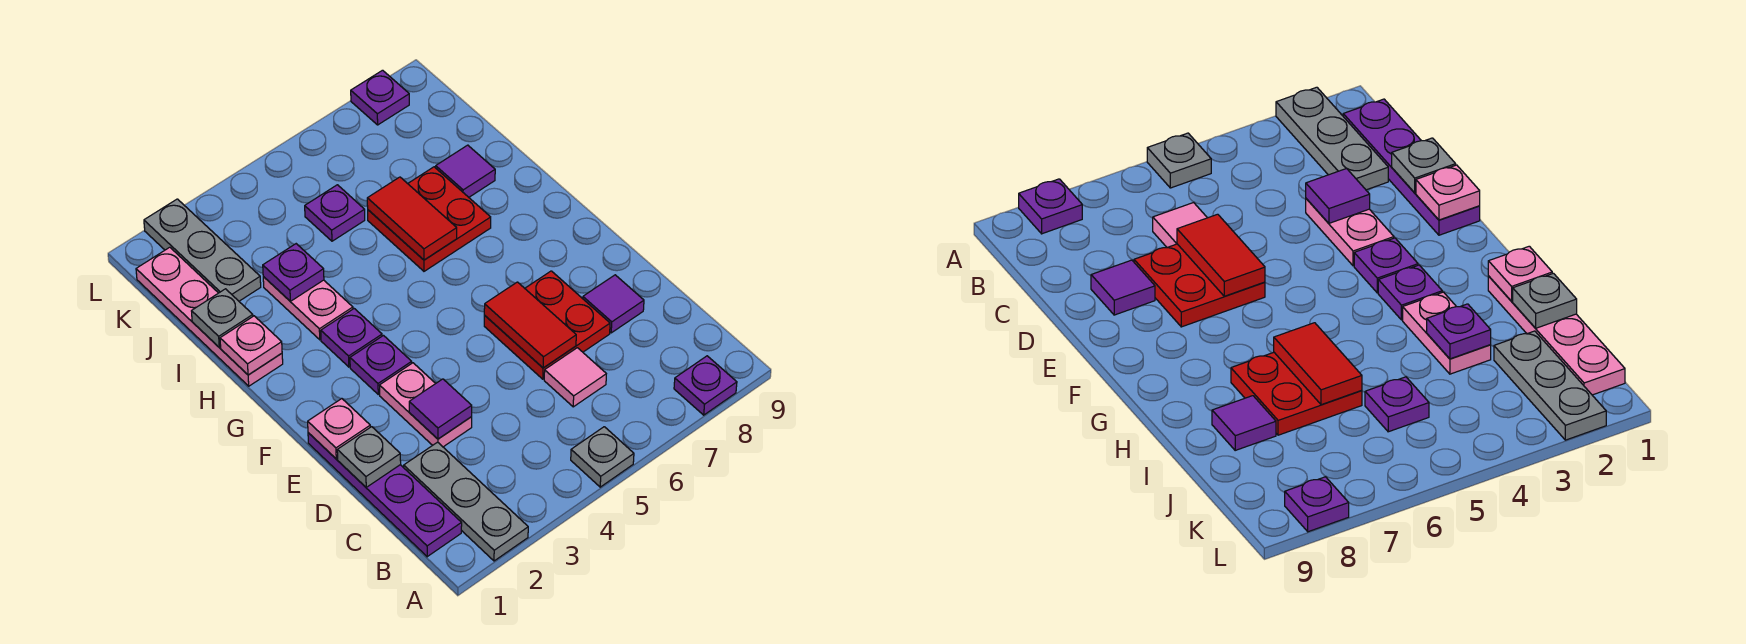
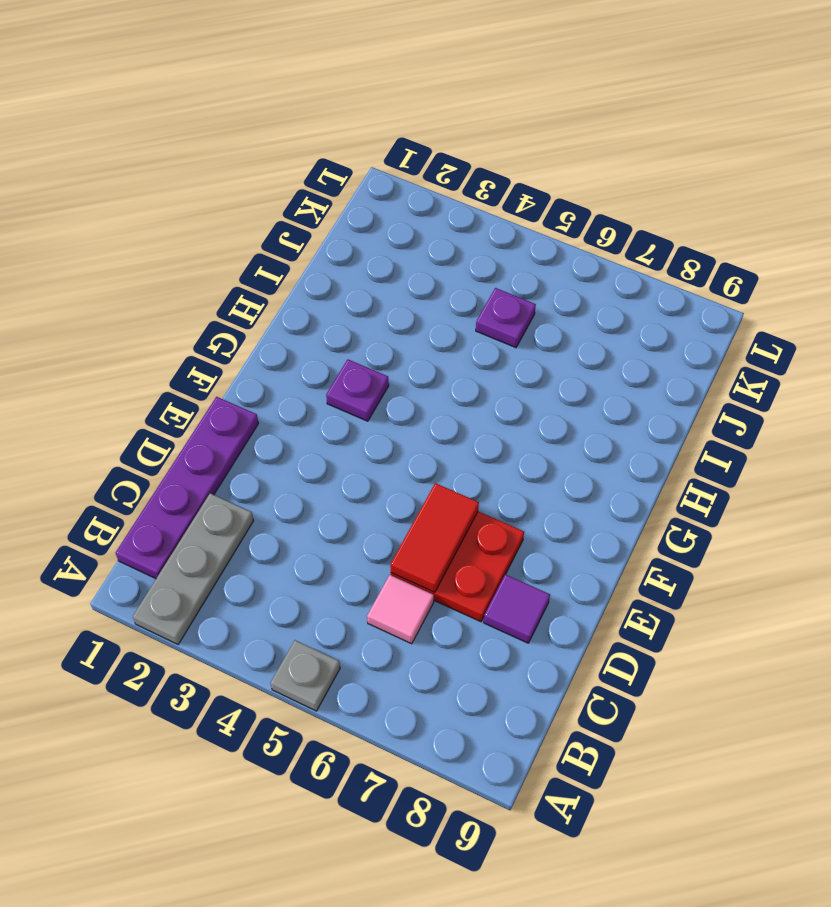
none -> purple plate A8 level 1
none -> pink plate D3:E3 level 1
none -> purple plate F3 level 1

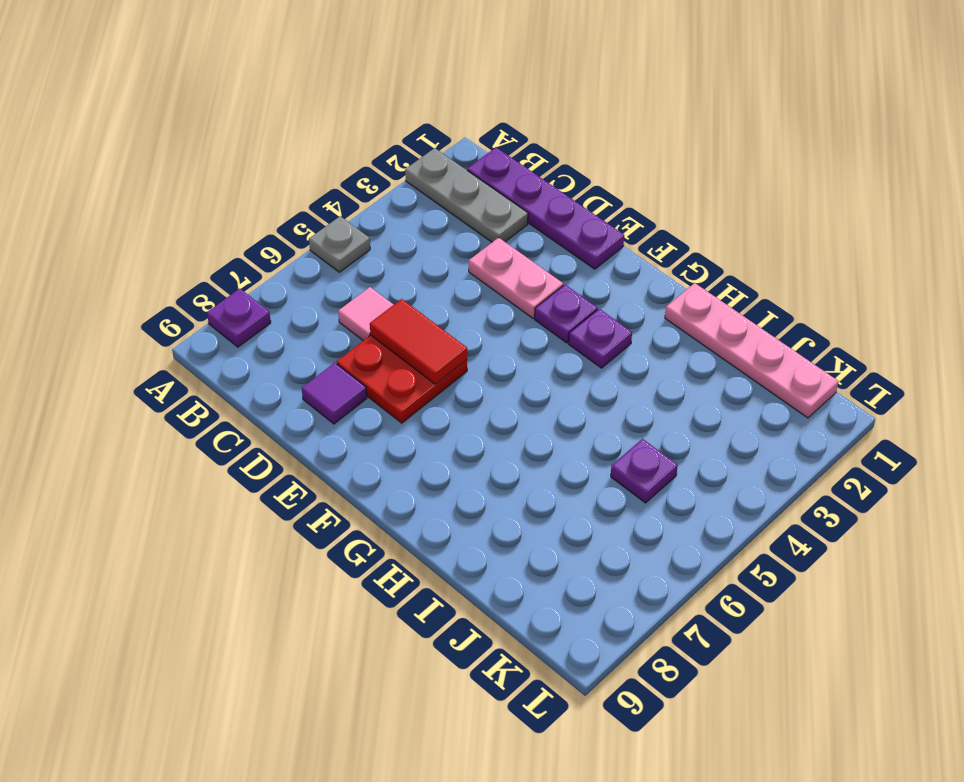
none -> pink plate H3:I3 level 1
none -> red plate H6:I7 level 1
none -> purple tile I8 level 1

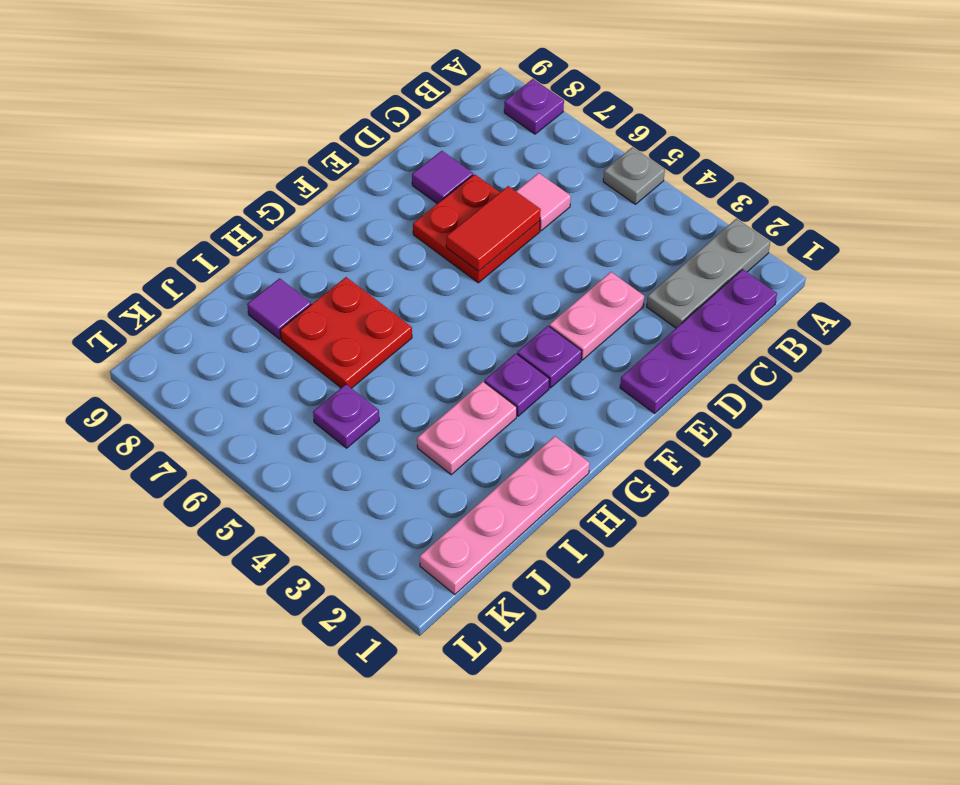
none -> grey plate J2:L2 level 1
none -> purple plate L8 level 1
none -> grey plate D1 level 2

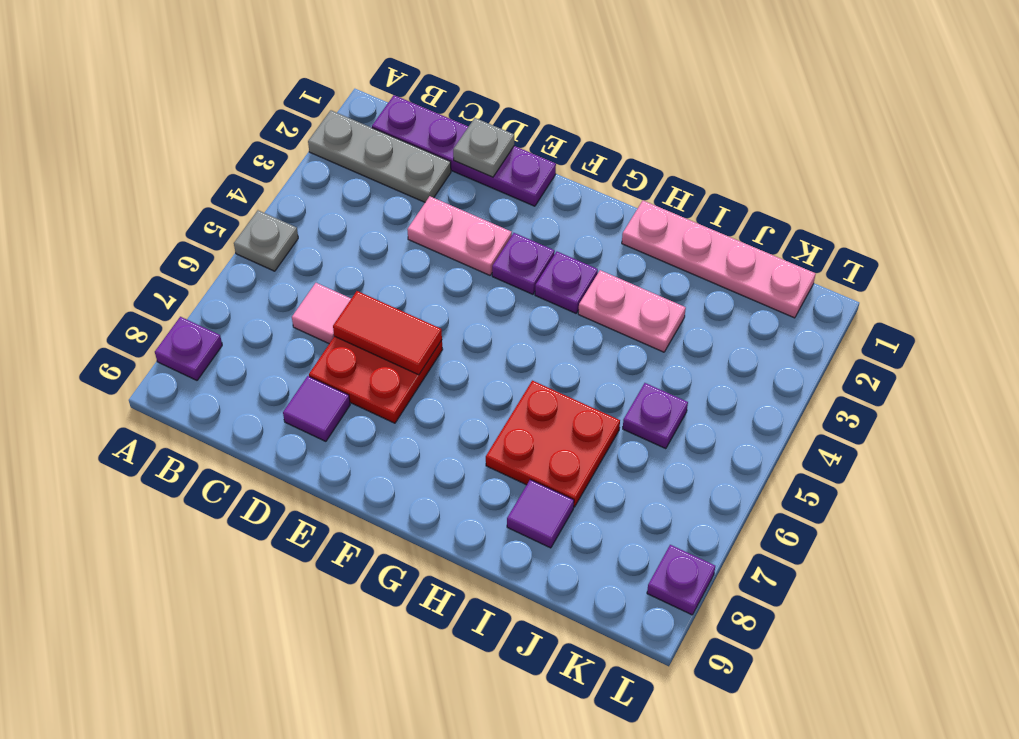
none -> grey plate J2:L2 level 1
none -> purple tile D3 level 2
none -> pink plate E1 level 2

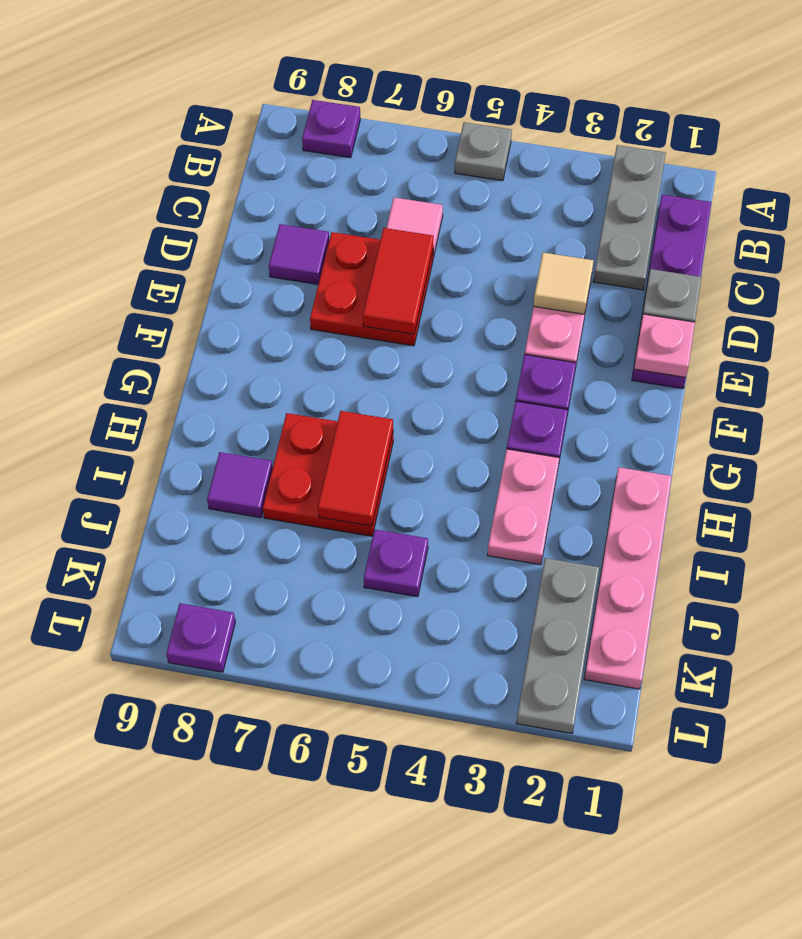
tan tile D3 level 2 -> purple tile D3 level 2
none -> pink plate H1 level 2
none -> grey plate I1 level 2
none -> purple plate I3 level 2

